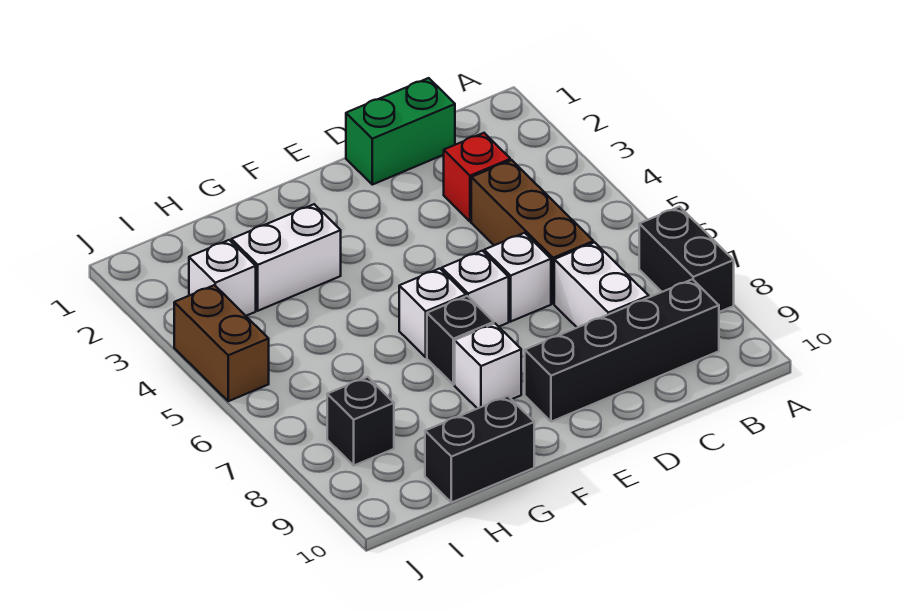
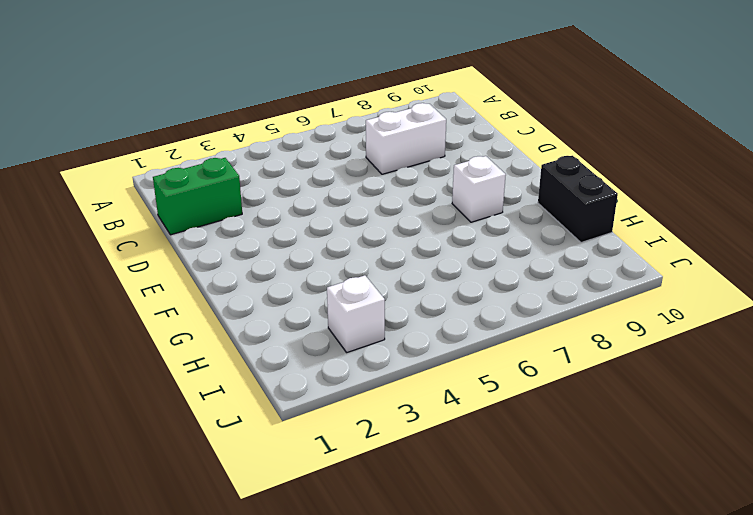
green brick C1:C2 level 1 -> green brick C1:D1 level 1
none -> black brick A7:A8 level 1
none -> black brick B9:E9 level 1
none -> red brick C3 level 1

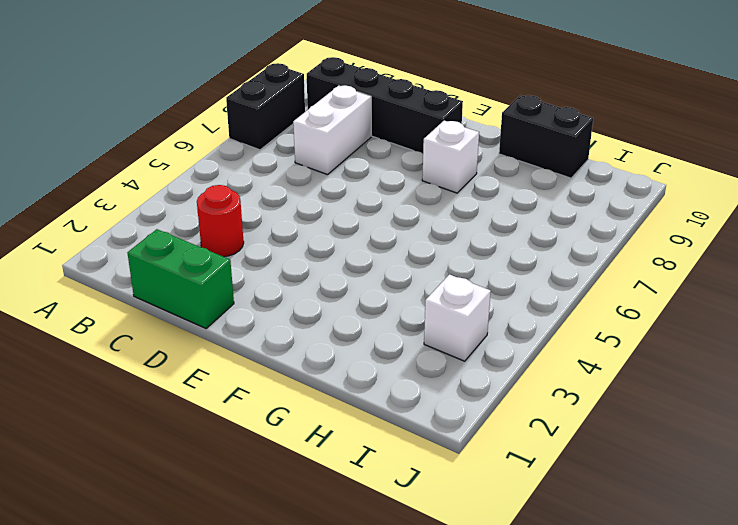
red round brick C3 level 1 -> red brick C3 level 1
none -> brown brick C4:C6 level 1
none -> white brick D6 level 1
none -> white brick E6 level 1

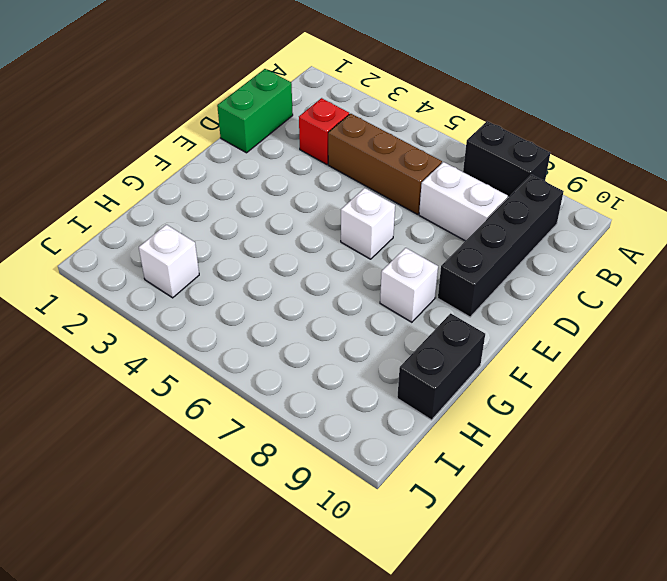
none -> white brick D6 level 1
none -> white brick F6 level 1
none -> black brick F7 level 1

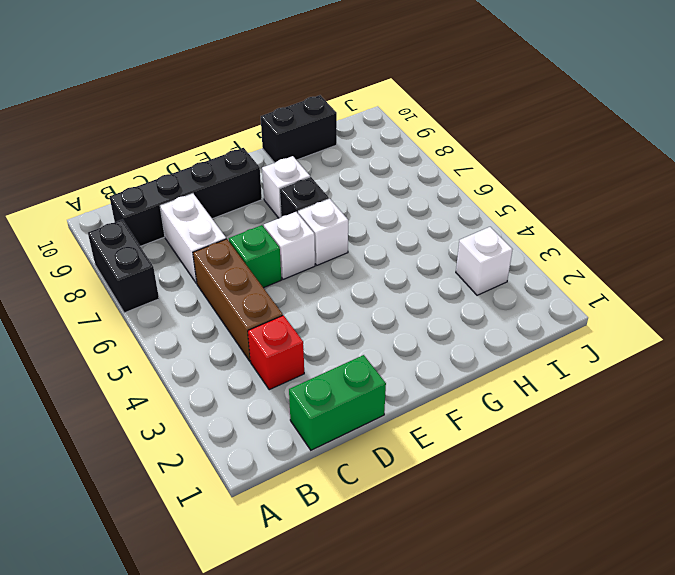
green brick D6 level 1 -> white brick D6 level 1
none -> white brick G3:H3 level 1
none -> black brick I8 level 1
none -> brown brick J4:J5 level 1

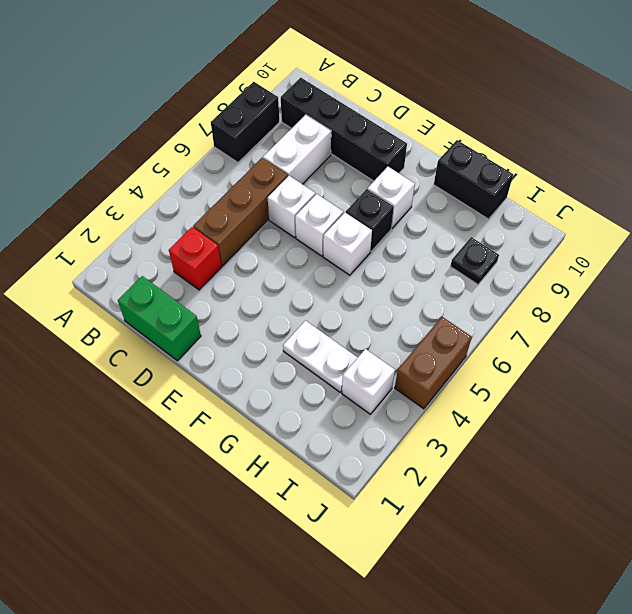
white plate G3:H3 level 1 -> white brick G3:H3 level 1
black plate I8 level 1 -> black brick I8 level 1

